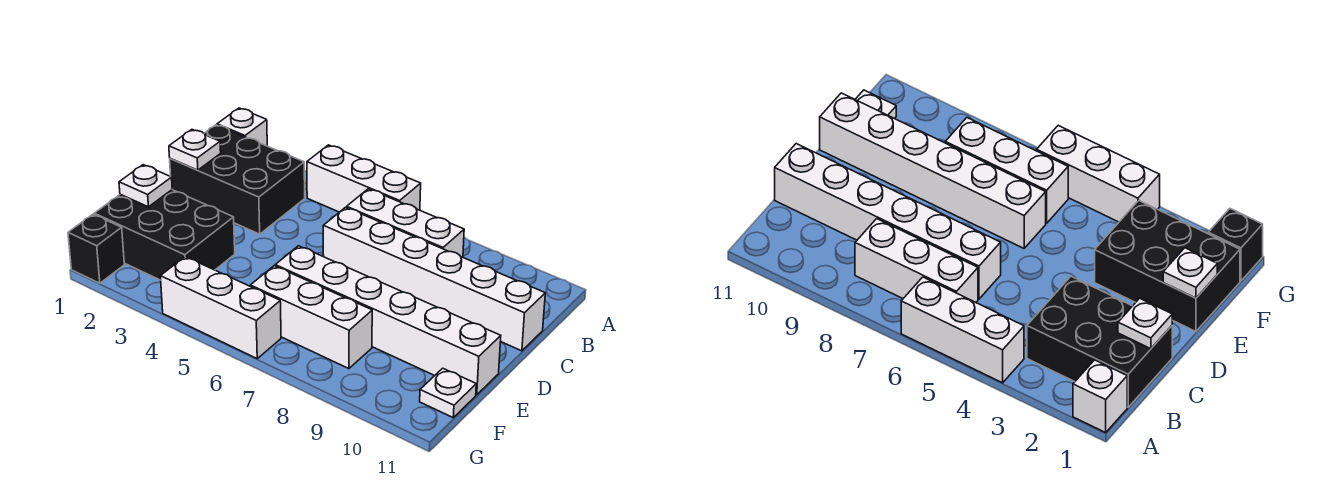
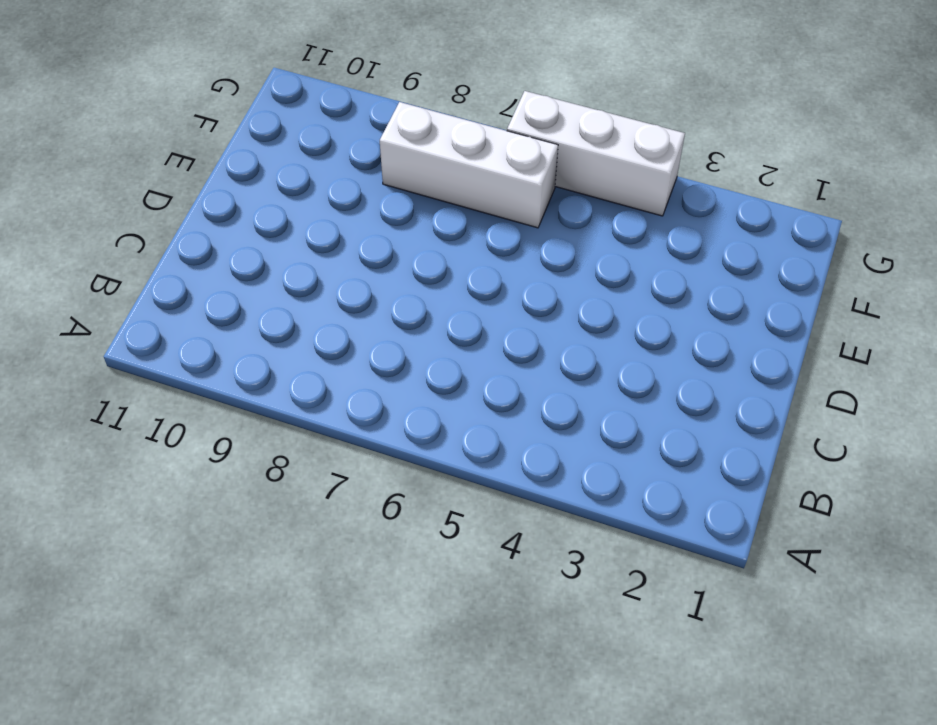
none -> white brick A1 level 1
none -> white brick A4:A6 level 1
none -> black brick B1:C3 level 1

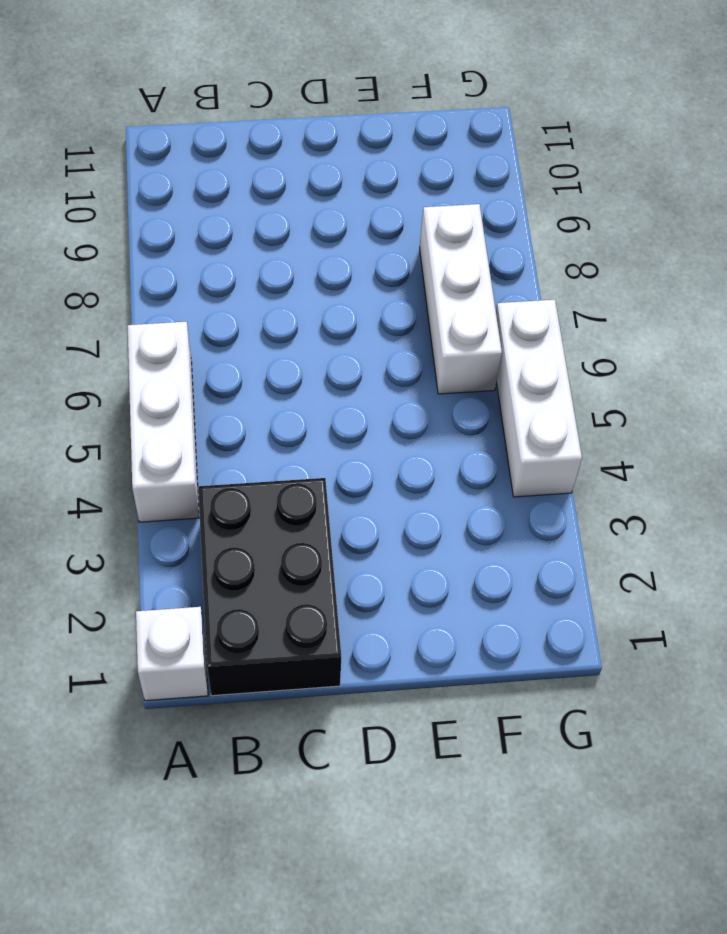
none -> white brick B6:B8 level 1
none -> white brick C6:C11 level 1
none -> black brick E1:F3 level 1

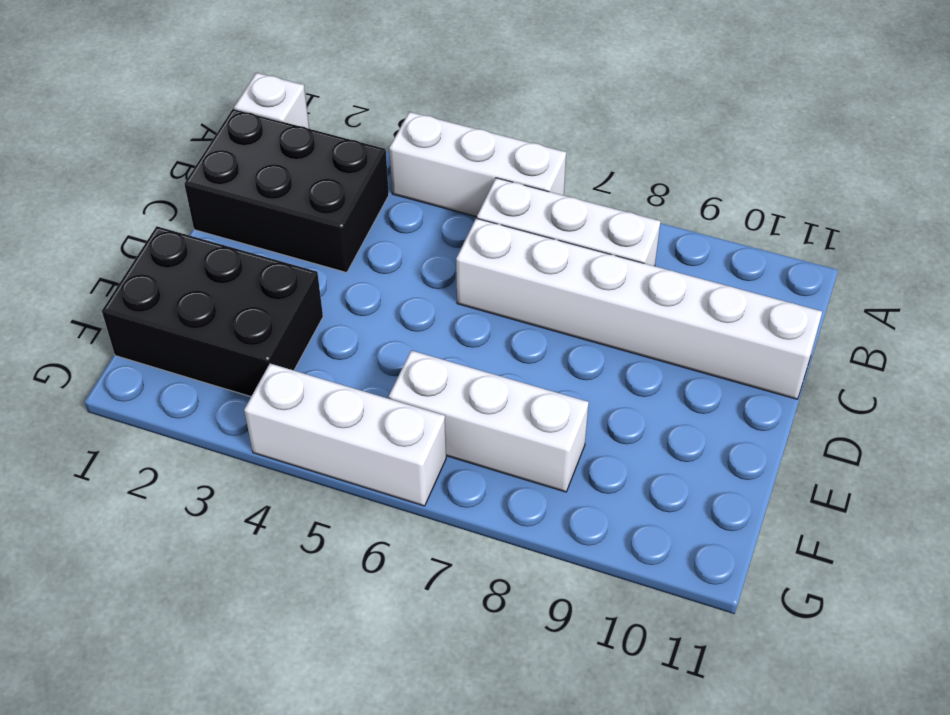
none -> white brick E6:E11 level 1
none -> white plate F11 level 1
none -> black brick G1 level 1

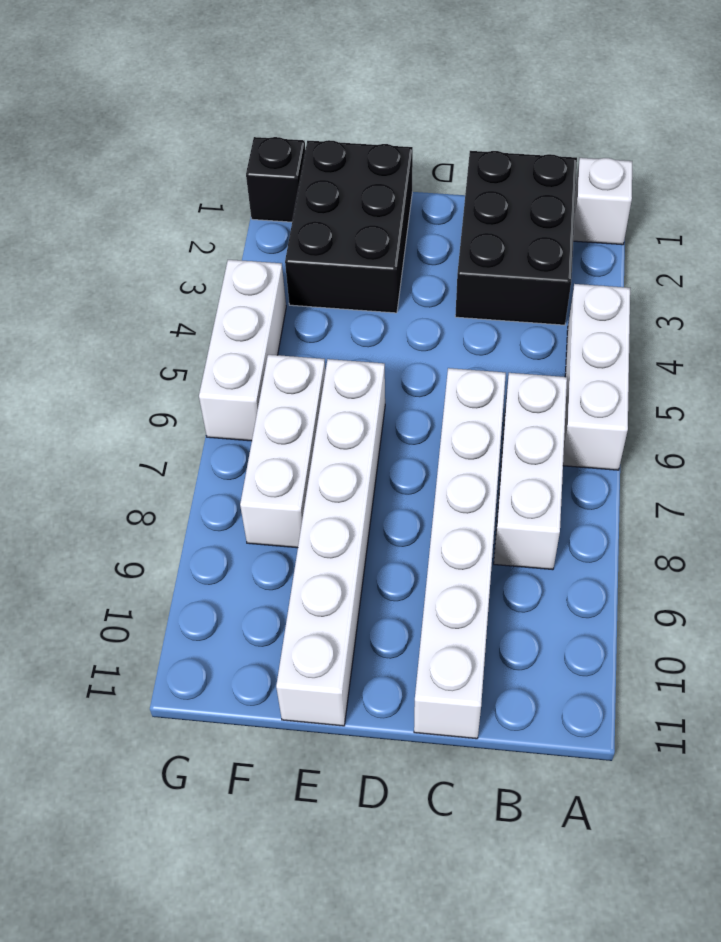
none -> white plate F11 level 1
none -> white plate C1 level 2
none -> white plate E1 level 2

